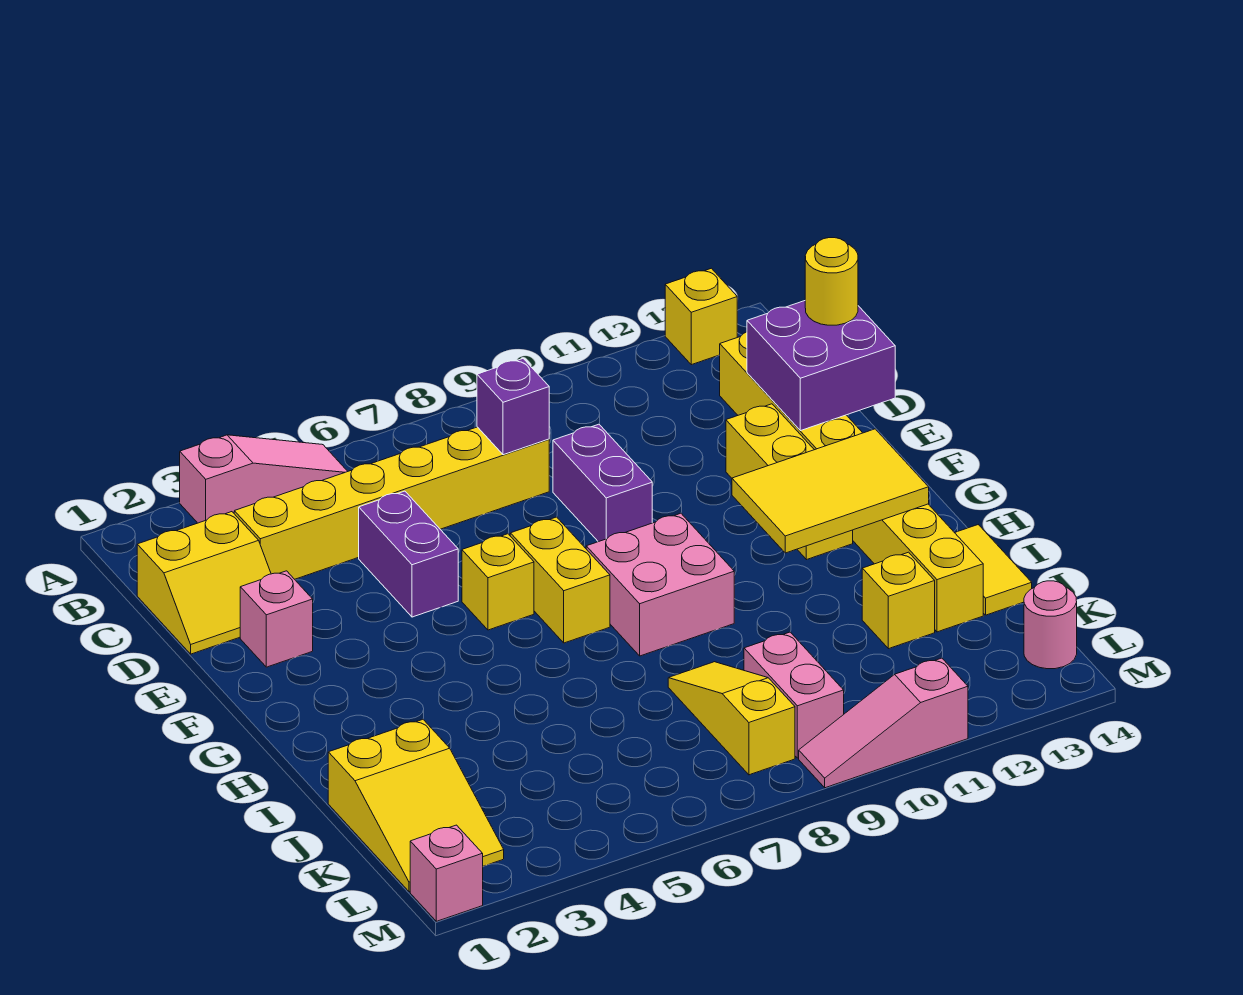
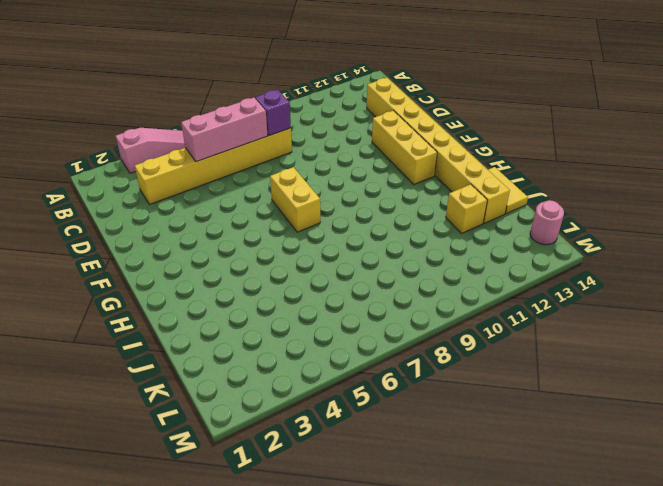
pink brick C5:C7 level 2 -> none
none -> yellow brick A13 level 1
none -> yellow slope C1:D2 level 1 top C
none -> purple brick D5:E5 level 1

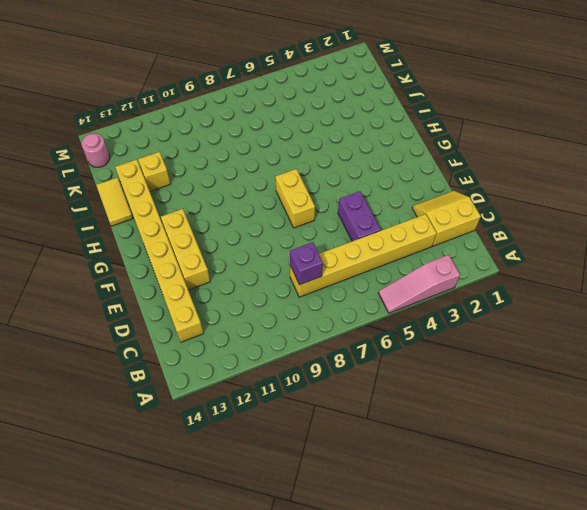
none -> yellow brick A13 level 1
none -> purple brick D9:E9 level 1
none -> pink brick E2 level 1

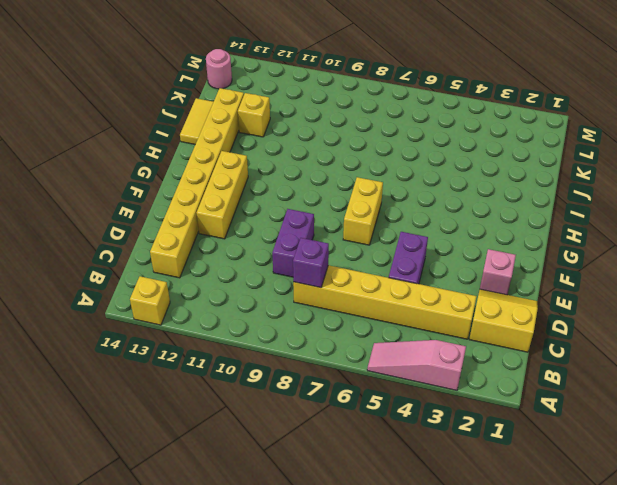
none -> yellow brick F6 level 1
none -> pink brick G8:H9 level 1
none -> yellow slope J1:L2 level 1 top J

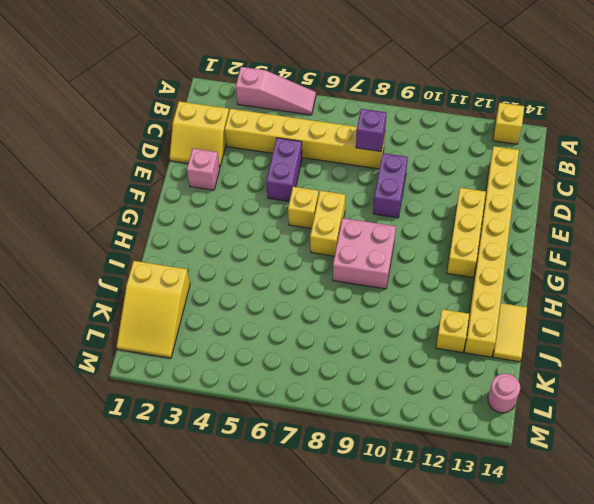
none -> yellow slope J8:L8 level 1 top L
none -> pink brick K9:L9 level 1
none -> pink brick M1 level 1

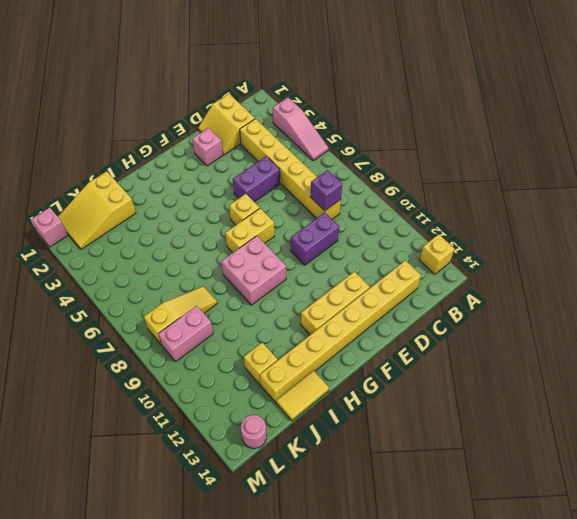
none -> pink slope M9:M11 level 1 top 11
none -> purple brick D13:E14 level 2
none -> yellow tile G11:H13 level 2

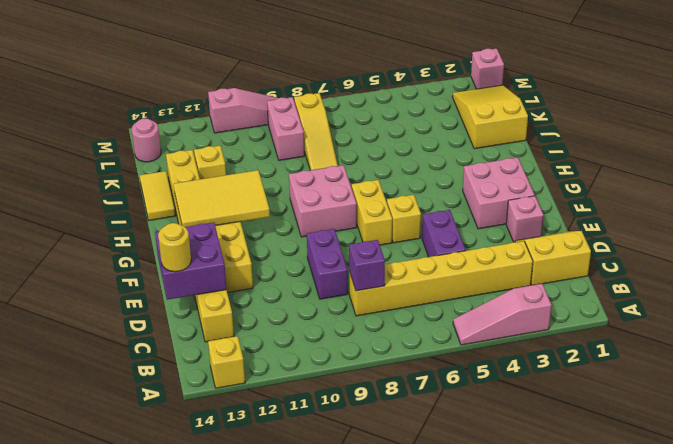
pink brick F2:G3 level 1 -> none

